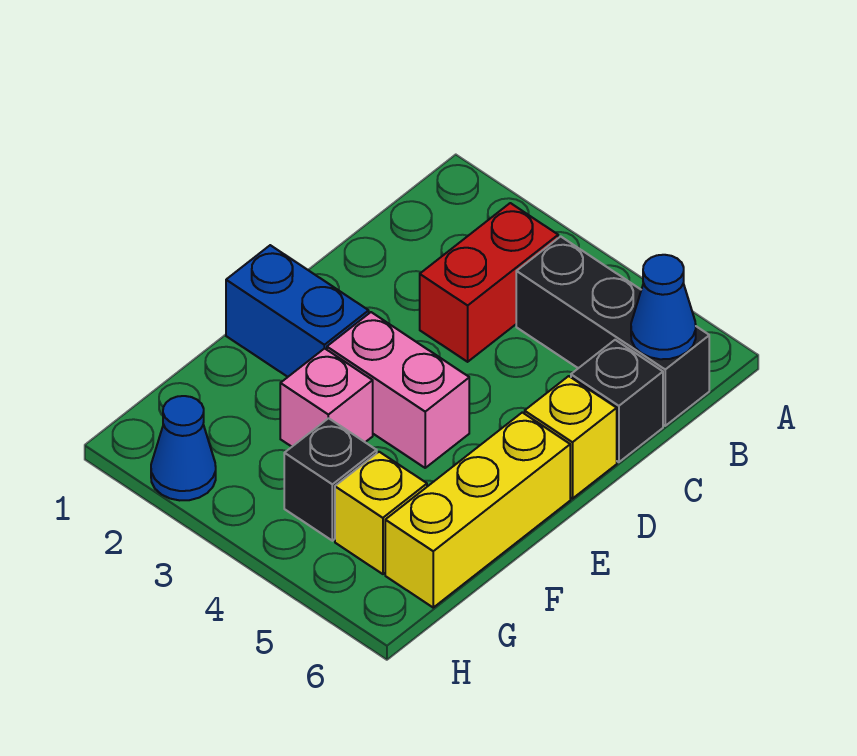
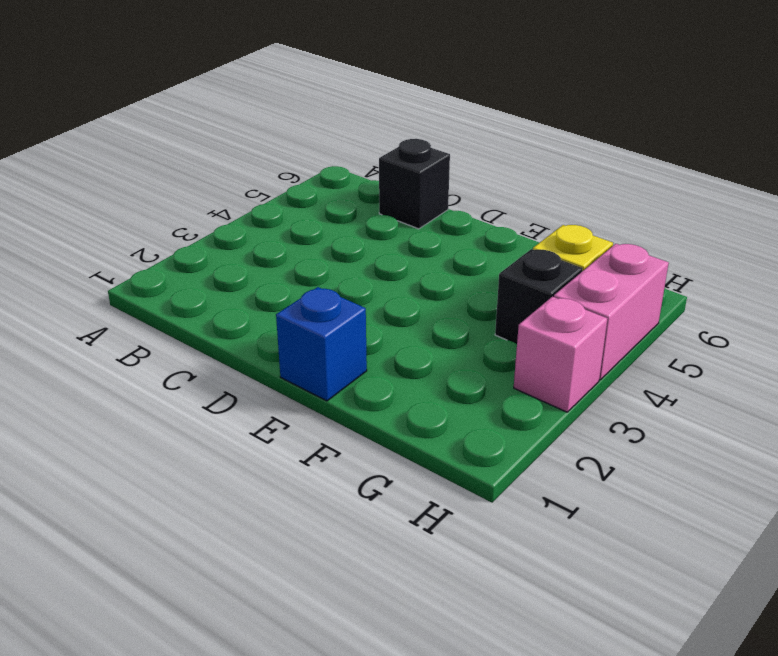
blue brick E1 level 1 -> blue brick E1:E2 level 1
pink brick H3 level 1 -> pink brick F3 level 1
pink brick H4:H5 level 1 -> pink brick E3:E4 level 1
none -> red brick B3:C3 level 1
none -> black brick B4:B6 level 1
none -> yellow brick D6 level 1

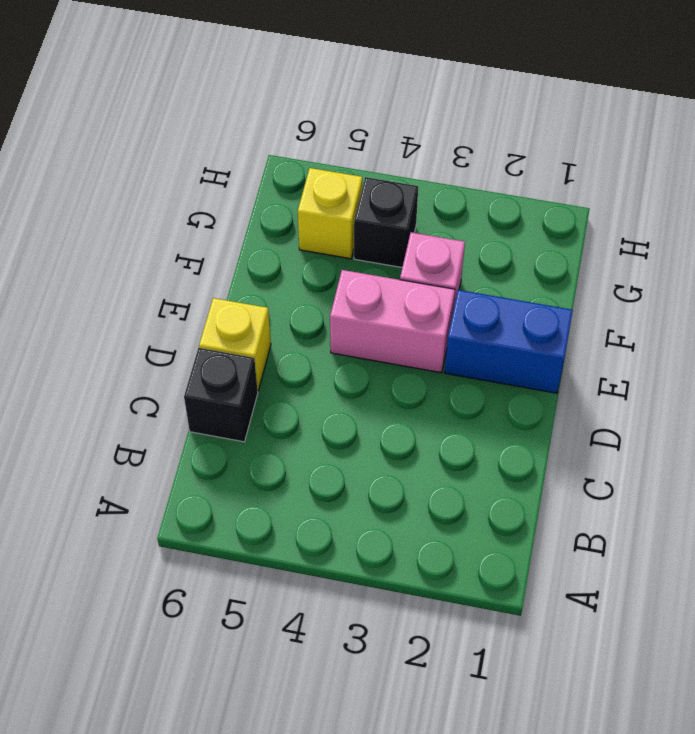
none -> red brick B3:C3 level 1
none -> black brick B4:B6 level 1
none -> yellow brick E6:G6 level 1

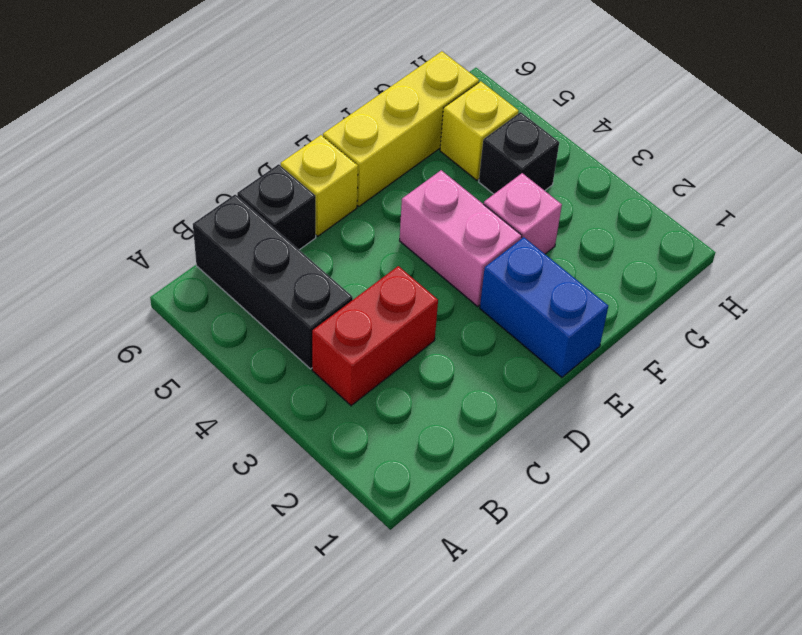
none -> blue cone H2 level 1
none -> blue cone B6 level 2

